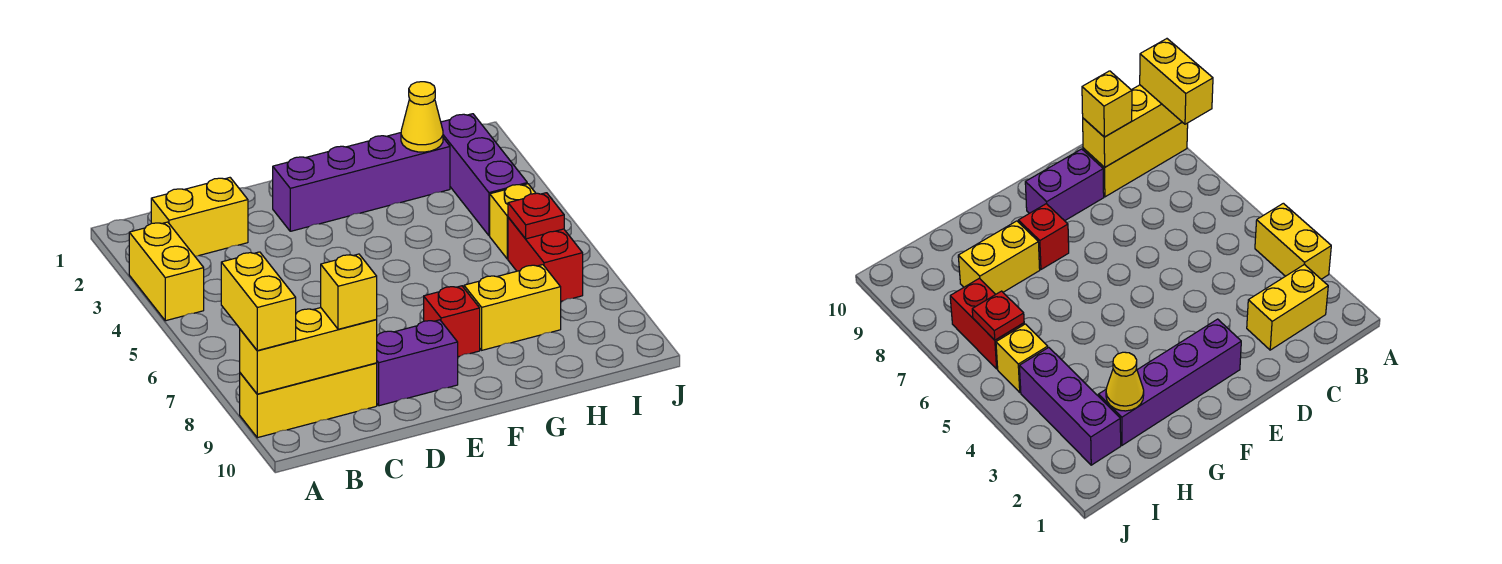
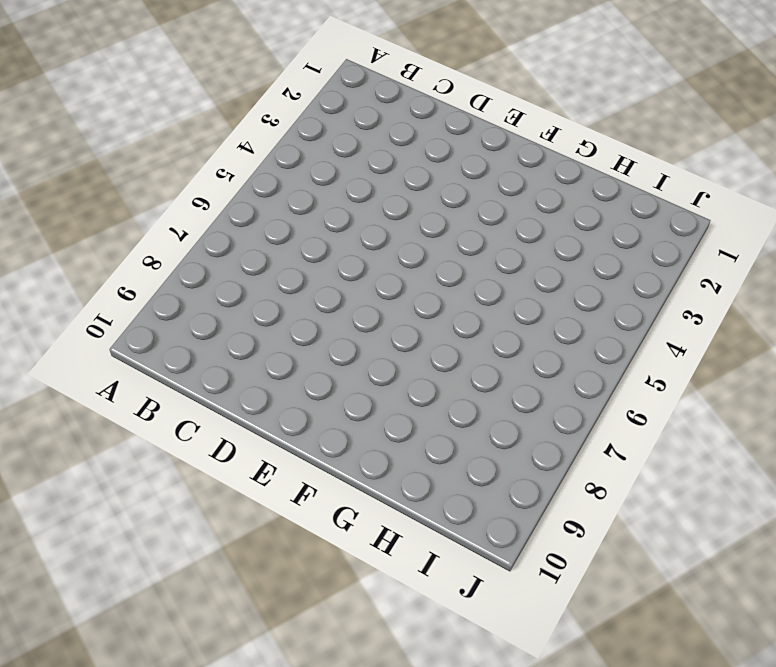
none -> yellow brick A3:A4 level 1
none -> yellow brick A9:C9 level 1
none -> yellow brick B2:C2 level 1

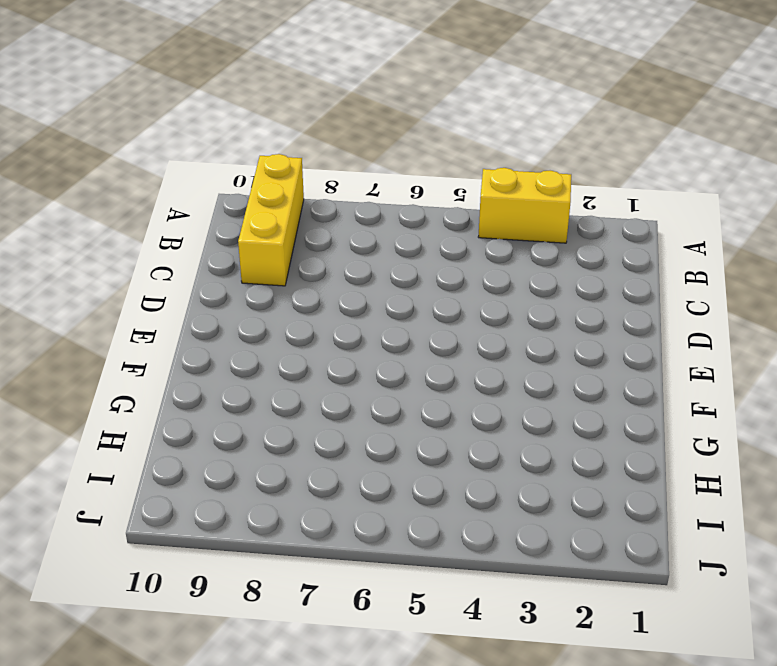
none -> yellow brick B2:C2 level 1
none -> purple brick D9:E9 level 1
none -> purple brick E2:H2 level 1

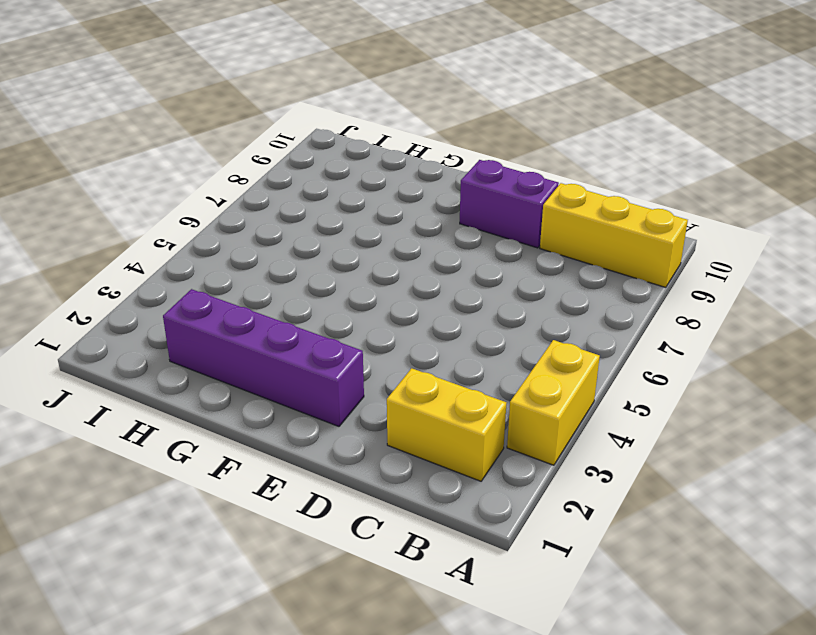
none -> red brick F8 level 1
none -> yellow brick G8:H8 level 1
none -> purple brick I2:I4 level 1

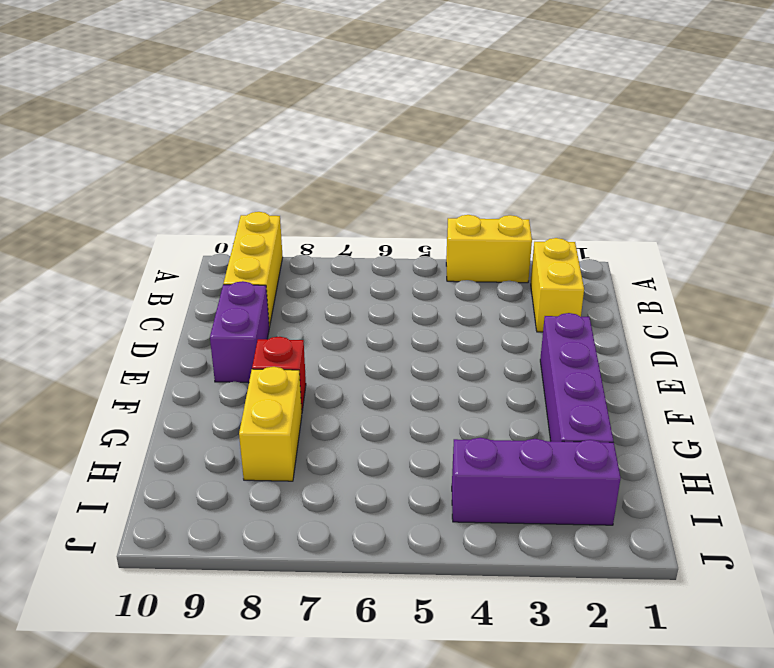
none -> yellow brick I5 level 1
none -> red brick I6:I7 level 1
none -> yellow brick A9:C9 level 2

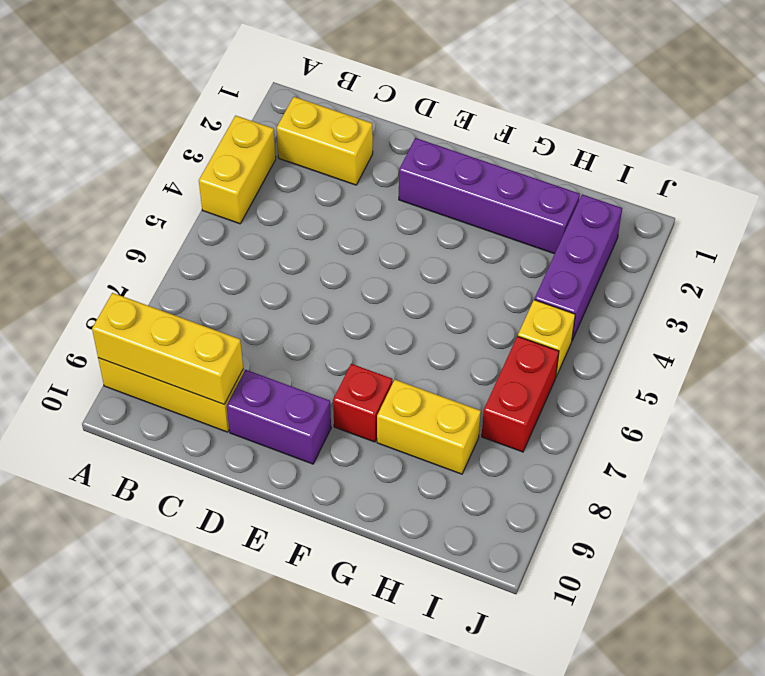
none -> yellow cone H2 level 2
none -> red plate I6 level 2
none -> yellow brick A8:A9 level 3

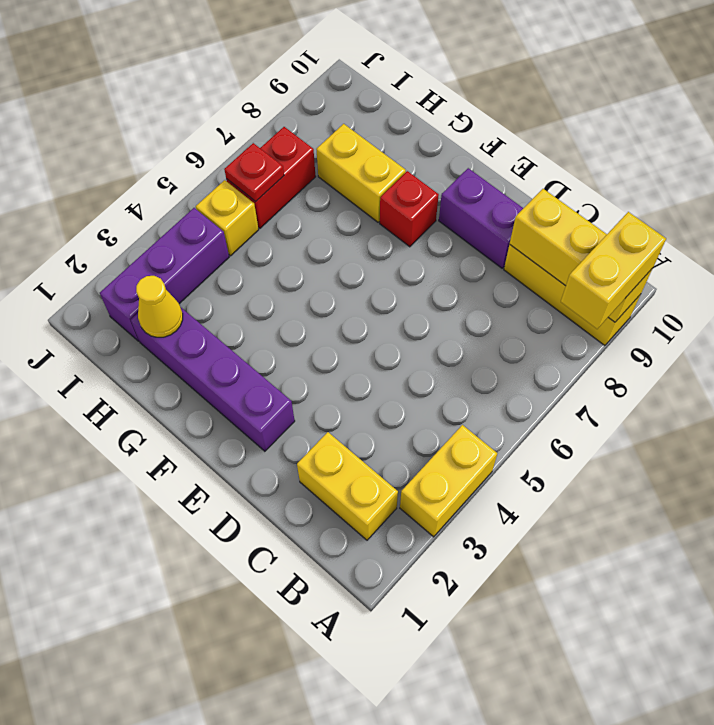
none -> yellow brick C9 level 3

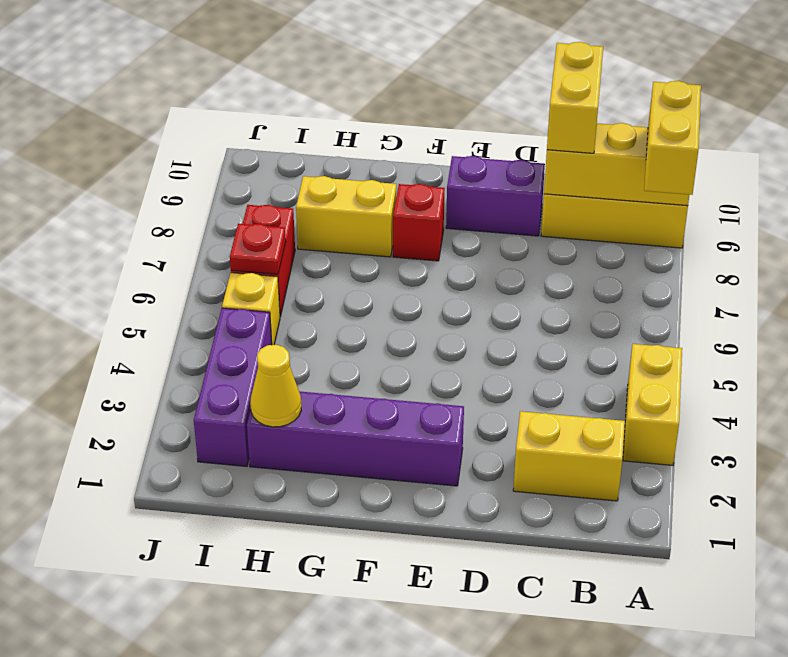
yellow brick C9:C10 level 3 -> yellow brick C9 level 3

